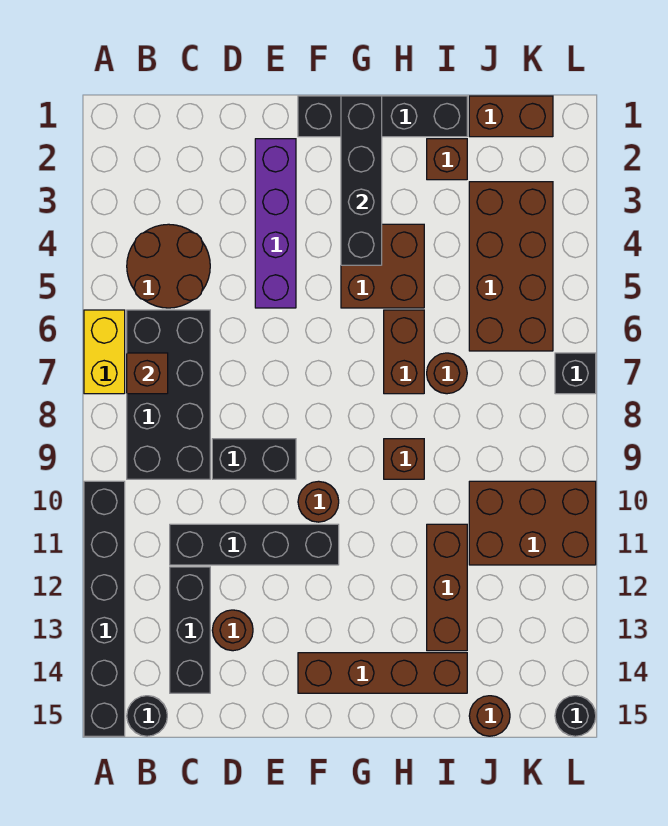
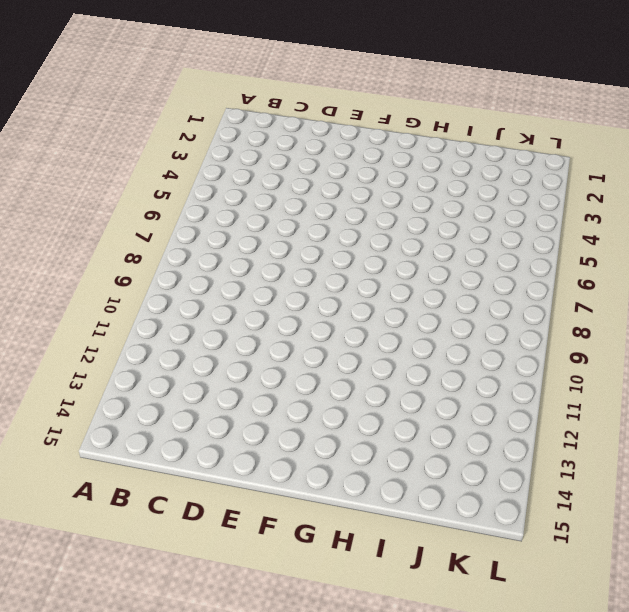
none -> yellow brick A6:A7 level 1
none -> black brick A10:A15 level 1
none -> brown round brick B4:C5 level 1

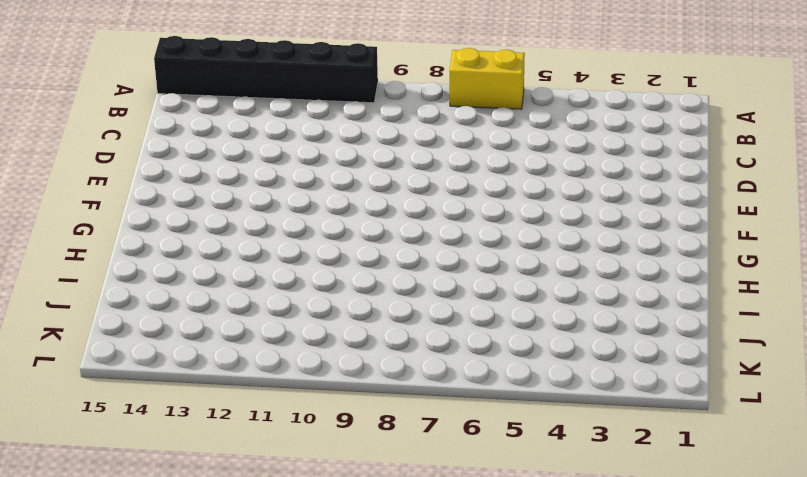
none -> brown round brick B4:C5 level 1
none -> black brick B6:C9 level 1
none -> black round brick B15 level 1

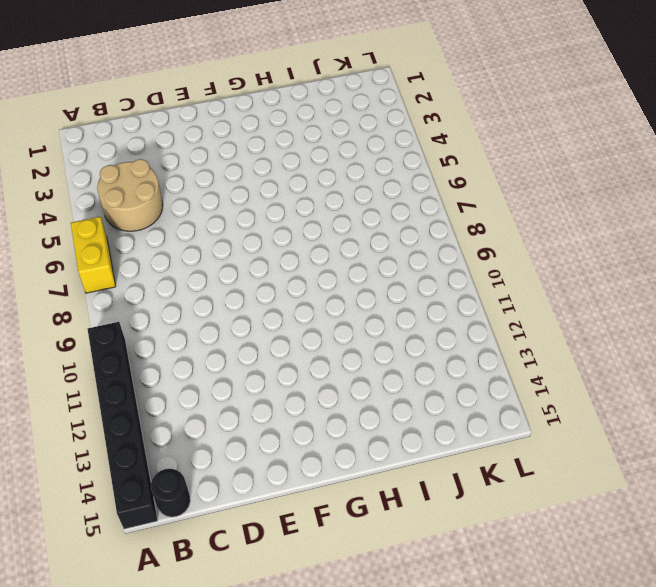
tan round brick B4:C5 level 1 -> brown round brick B4:C5 level 1
none -> black brick B6:C9 level 1
none -> black brick C11:F11 level 1
none -> black brick C12:C14 level 1

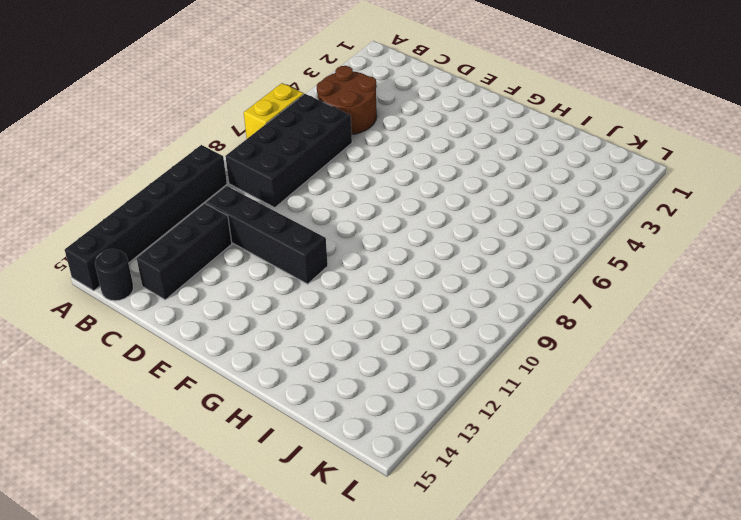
none -> black brick D9:E9 level 1
none -> brown round brick D13 level 1
none -> purple brick E2:E5 level 1

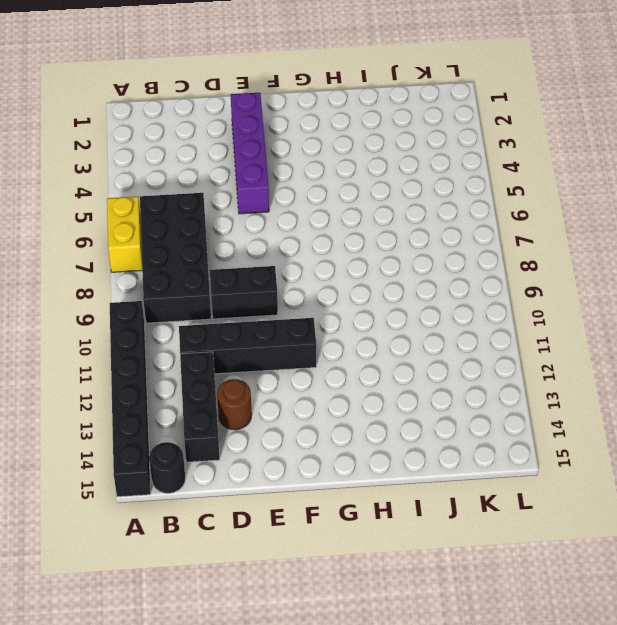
none -> brown round brick B4:C5 level 1
none -> black brick F1:I1 level 1
none -> brown round brick F10 level 1

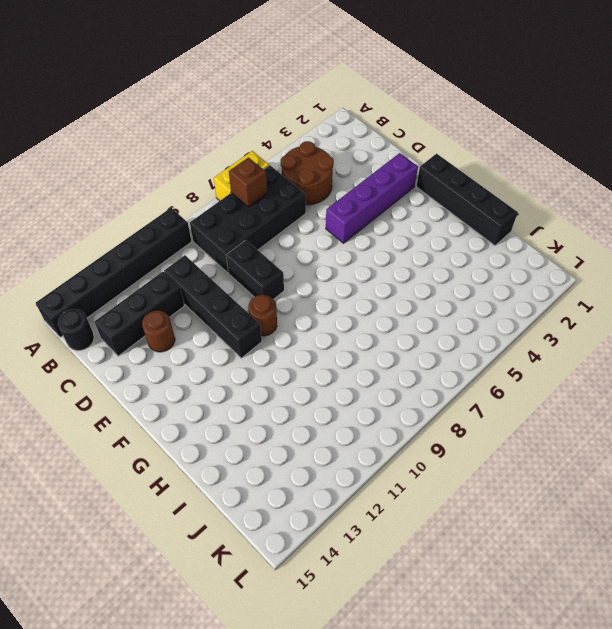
none -> brown brick F14:I14 level 1
none -> brown brick G4:H5 level 1
none -> brown brick H6:H7 level 1

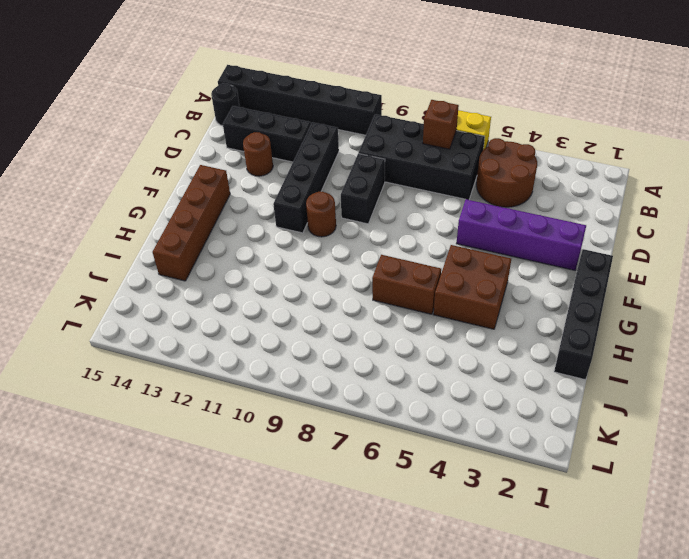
none -> brown brick H9 level 1
none -> brown brick I2 level 1
none -> brown round brick I7 level 1

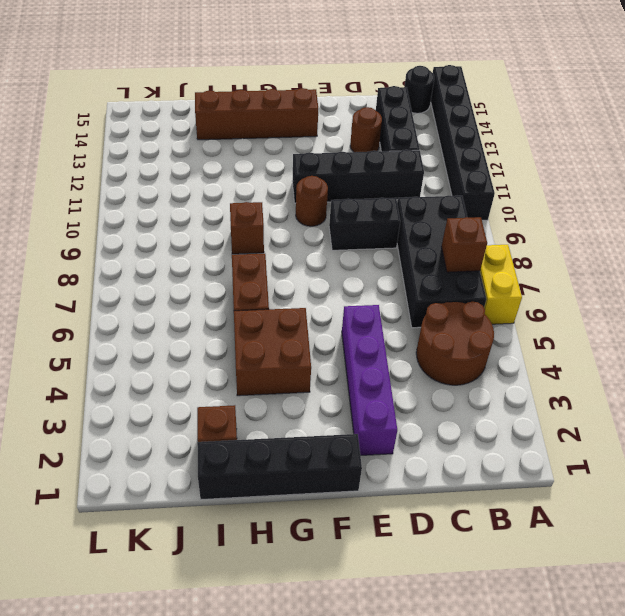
none -> brown round brick I7 level 1
none -> brown brick I11:I13 level 1
none -> brown brick J1:K1 level 1

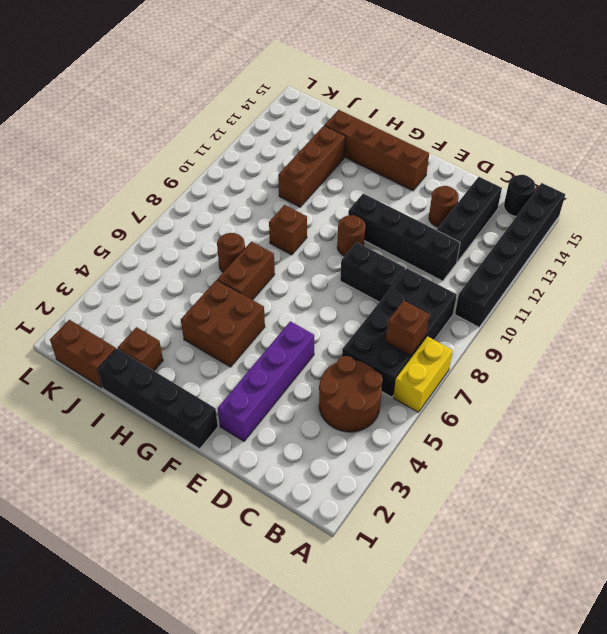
none -> brown brick J3:K6 level 1
none -> brown brick J10:L11 level 1
none -> brown round brick J15 level 1

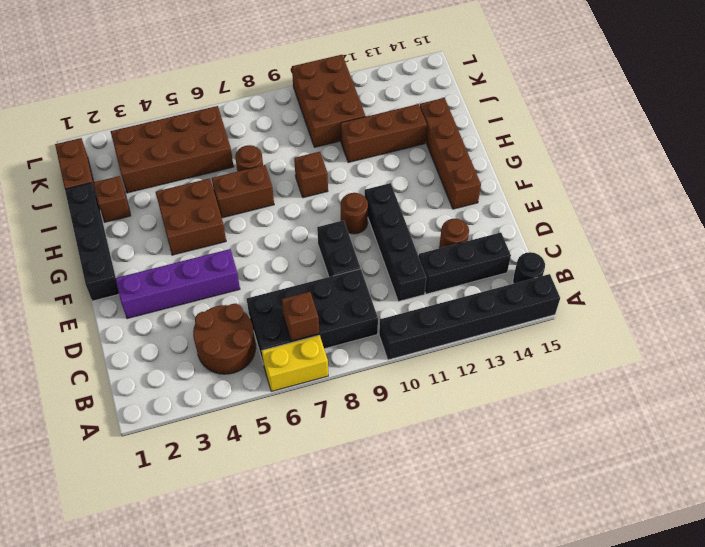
none -> brown round brick J15 level 1
none -> black brick L7 level 1
none -> black round brick L15 level 1

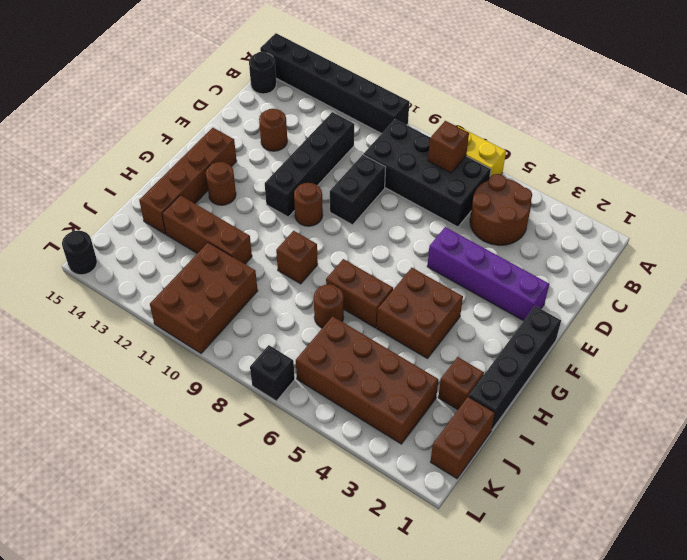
brown round brick G13 level 1 -> brown round brick J15 level 1
none -> black brick C12:C14 level 1
none -> black brick G1:G4 level 2

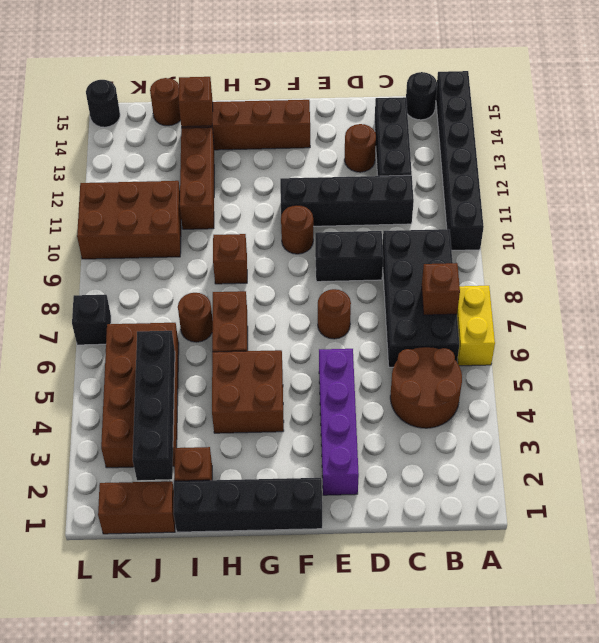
brown round brick E7 level 1 -> none
brown brick I14 level 2 -> none
black brick J2:J5 level 2 -> black brick G1:G4 level 2

